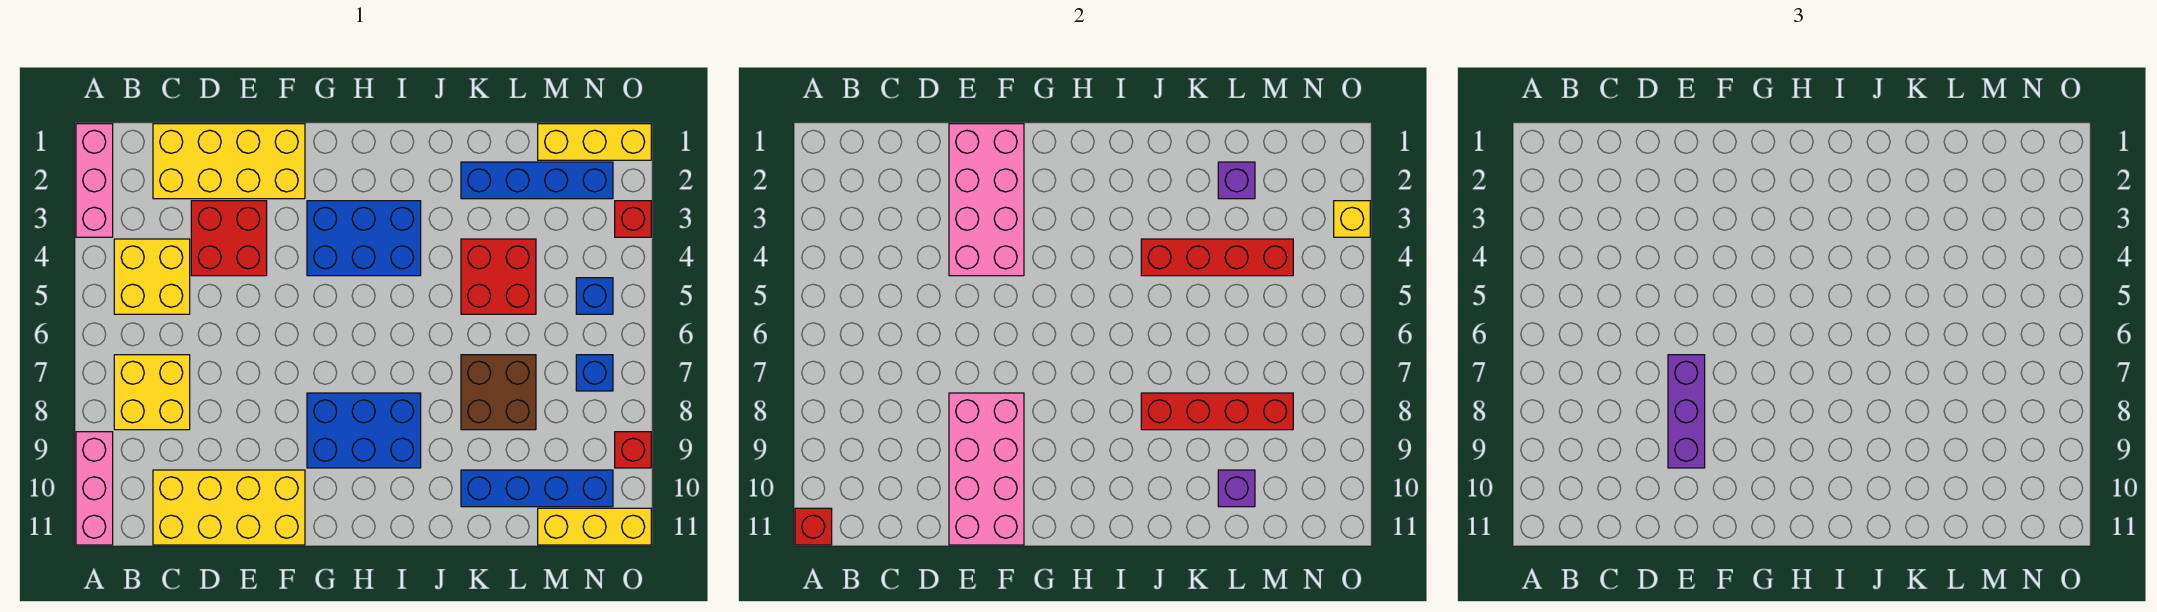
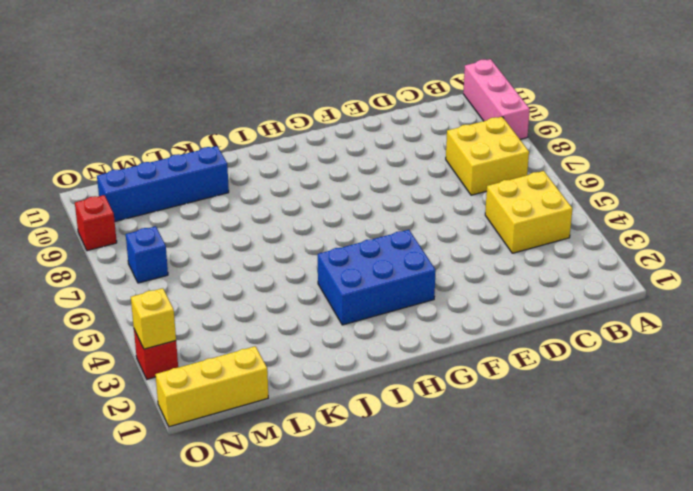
none -> pink brick A1:A3 level 1
none -> yellow brick C1:F2 level 1
none -> yellow brick C10:F11 level 1

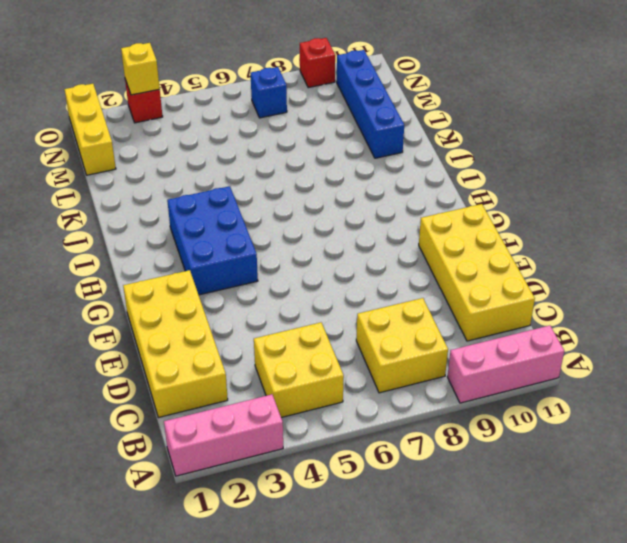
none -> red brick D3:E4 level 1
none -> blue brick G8:I9 level 1
none -> blue brick K2:N2 level 1

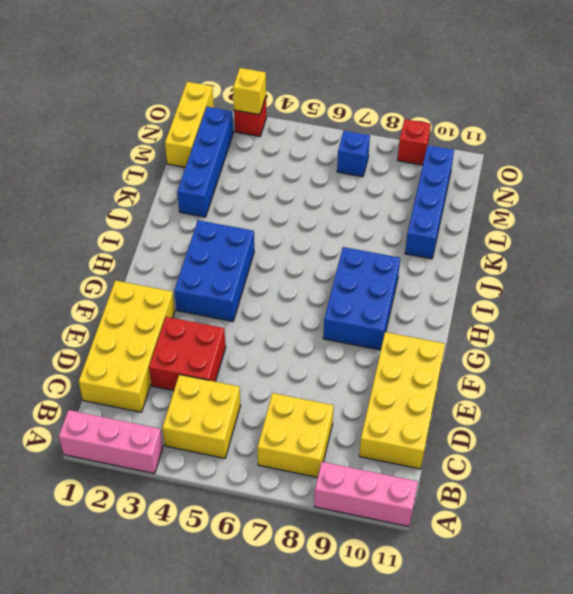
none -> red brick K4:L5 level 1
none -> brown brick K7:L8 level 1
none -> yellow brick M11:O11 level 1

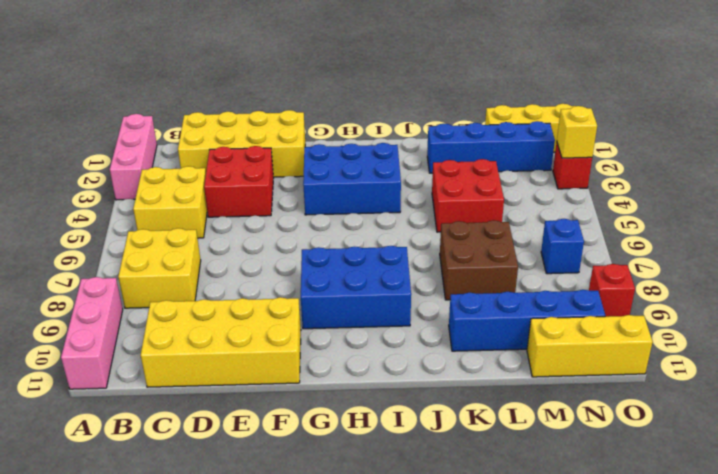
none -> blue brick N5 level 1
none -> red brick A11 level 2
none -> pink brick E1:F4 level 2

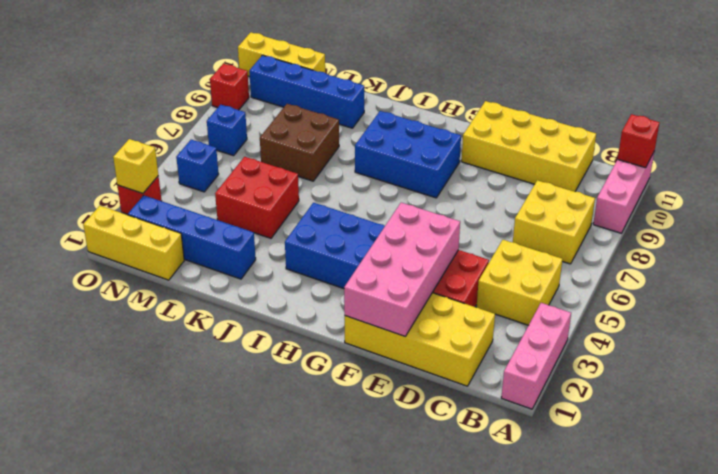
none -> pink brick E8:F11 level 2
none -> red brick J4:M4 level 2
none -> red brick J8:M8 level 2

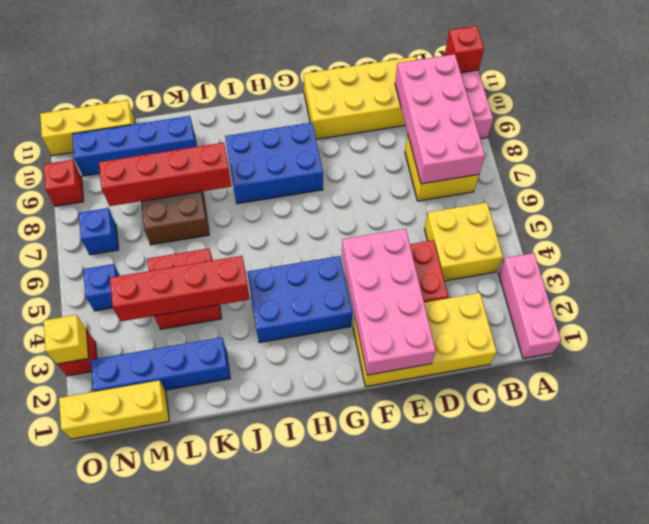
pink brick B7:C10 level 2 -> pink brick E8:F11 level 2
none -> purple brick L2 level 2
none -> purple brick L10 level 2
none -> purple brick E7:E9 level 3

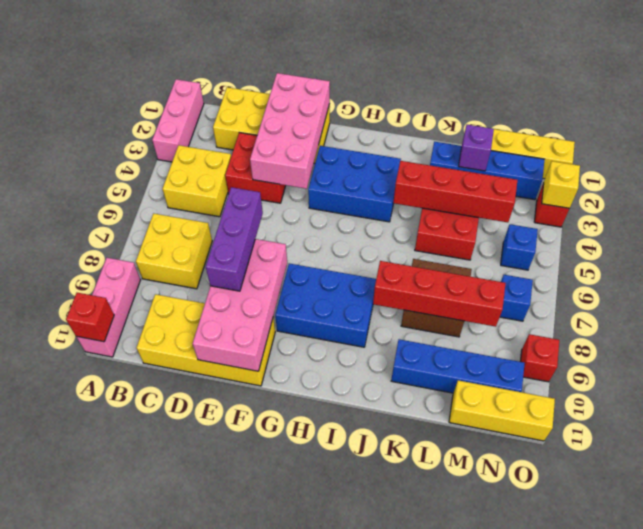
none -> purple brick L10 level 2

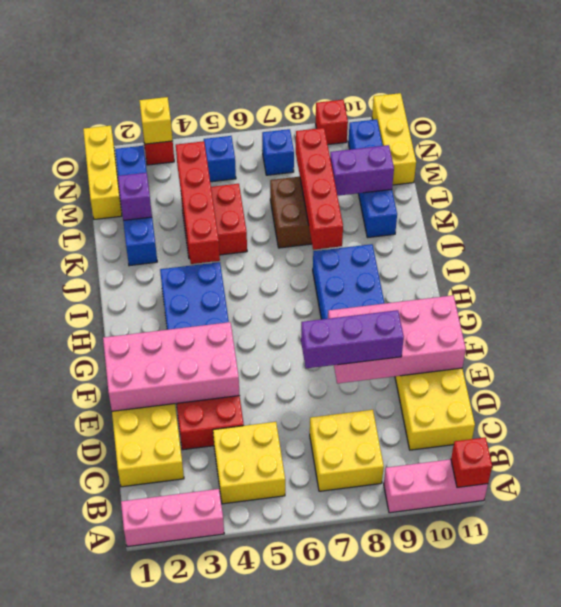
purple brick L9:L10 level 2 -> purple brick L10 level 2

